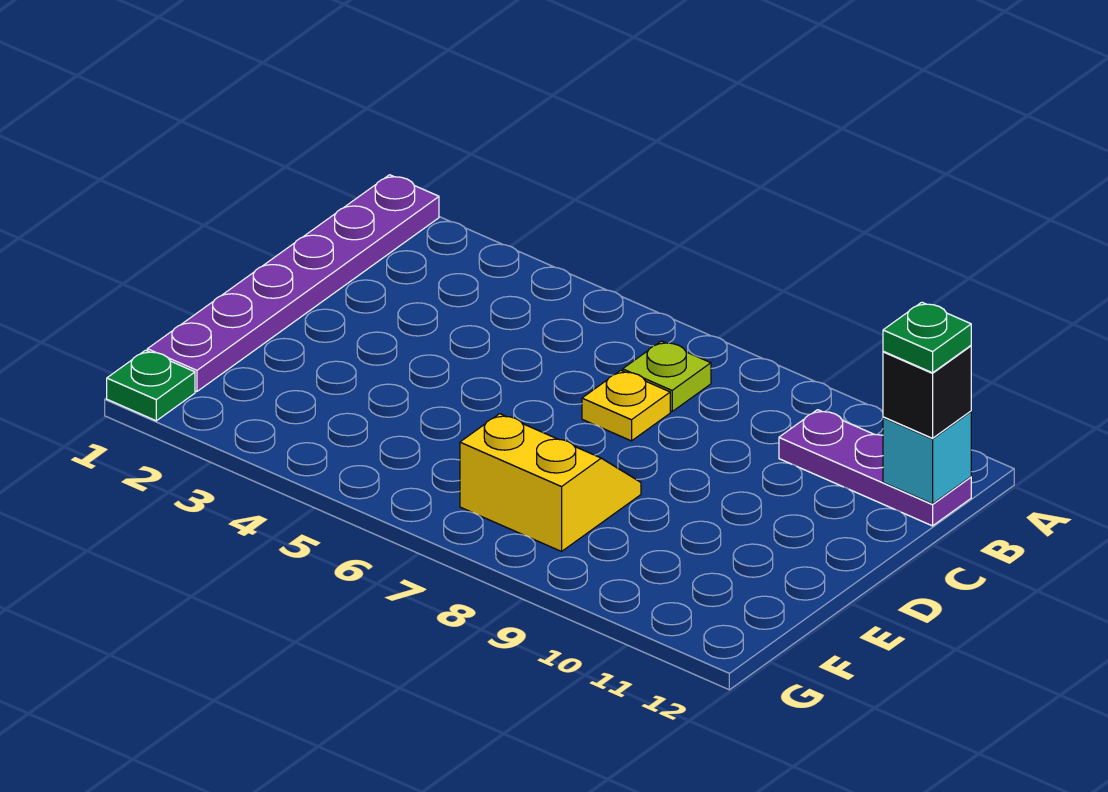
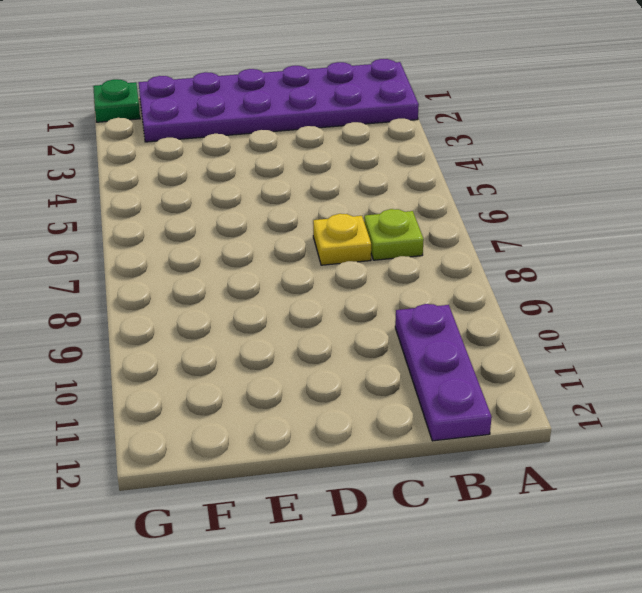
purple plate A1:F2 level 1 -> purple plate A1:F1 level 1
none -> yellow slope E7:F8 level 1 top F
none -> cyan brick B12 level 2

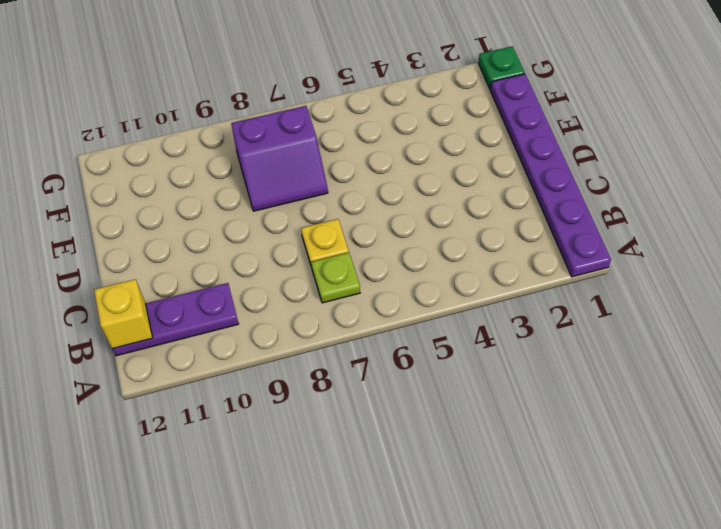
yellow brick B12 level 2 -> cyan brick B12 level 2
purple slope E7:F8 level 1 top F -> yellow slope E7:F8 level 1 top F
none -> black brick B12 level 3
none -> green plate B12 level 4

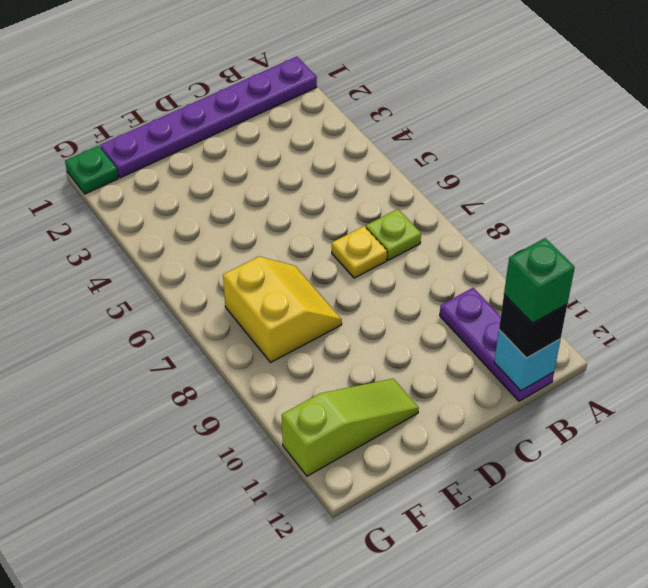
green brick B12 level 4 -> green plate B12 level 4
lime slope E11:G11 level 1 top G -> none

